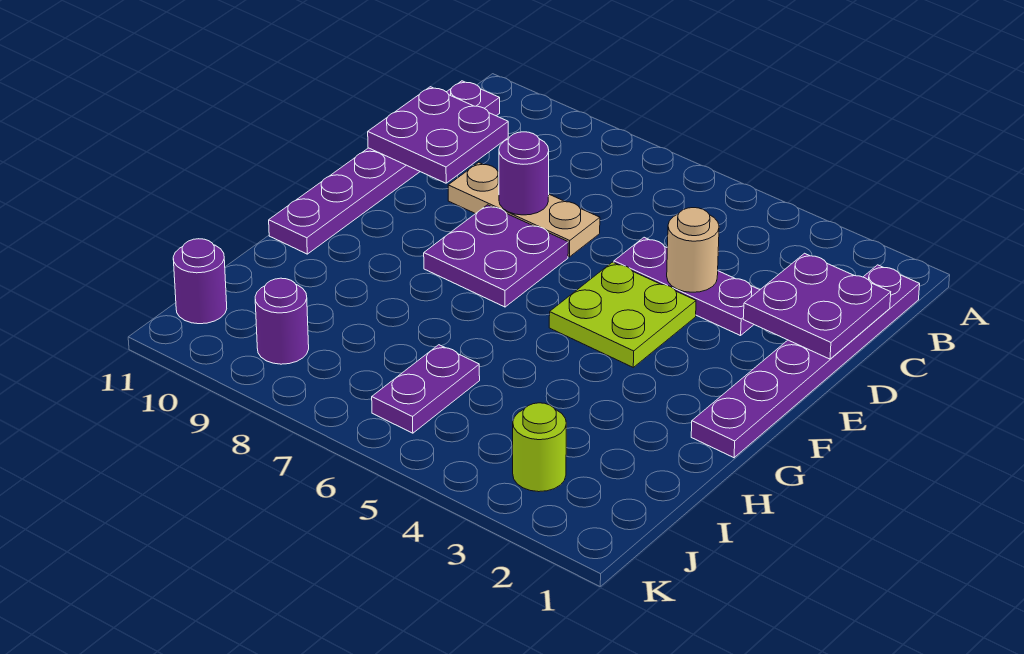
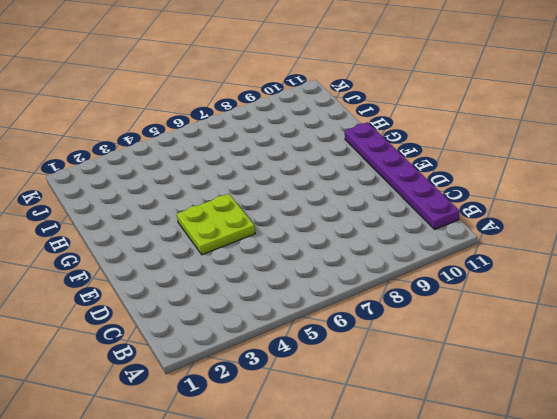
none -> purple plate B1:G1 level 1
none -> purple plate D3:D5 level 1
none -> tan plate D7:D9 level 1

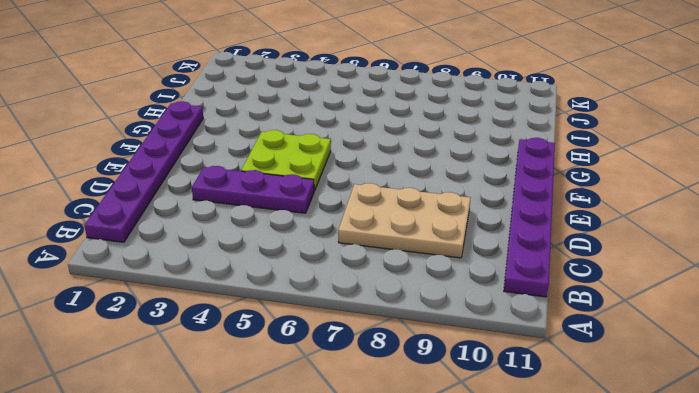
tan plate C7:D9 level 1 -> tan plate D7:D9 level 1
none -> purple plate E7:F8 level 1
none -> purple plate I6:J6 level 1
none -> lime round brick J3 level 1

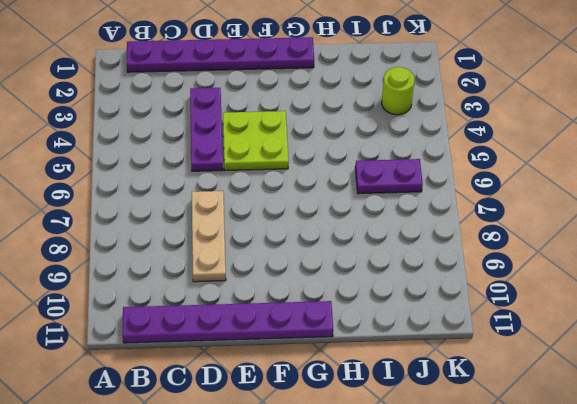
none -> purple plate E7:F8 level 1
none -> purple round brick J9 level 1
none -> purple round brick J11 level 1

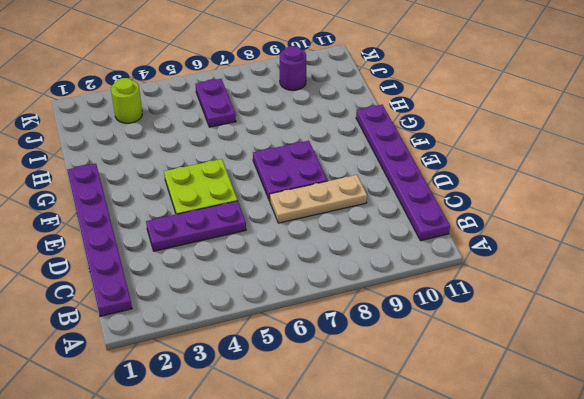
none -> purple round brick J11 level 1
none -> purple plate C1:D2 level 2
none -> purple plate C10:D11 level 2

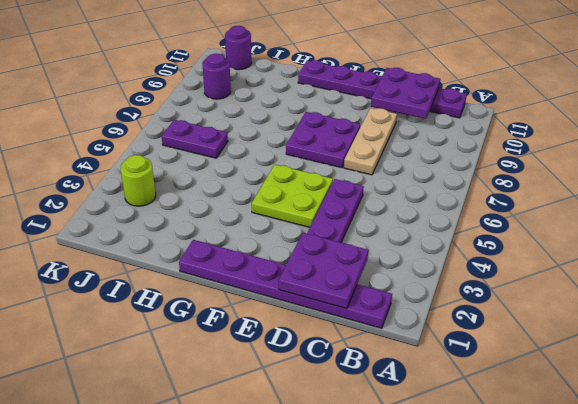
none -> tan round brick D4 level 2
none -> purple round brick D8 level 2

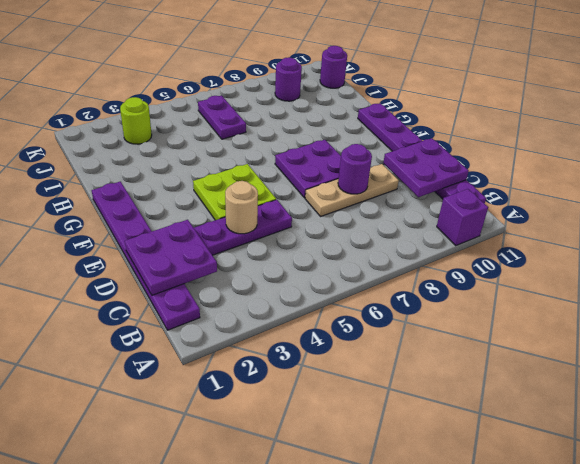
purple brick A10 level 1 -> none

